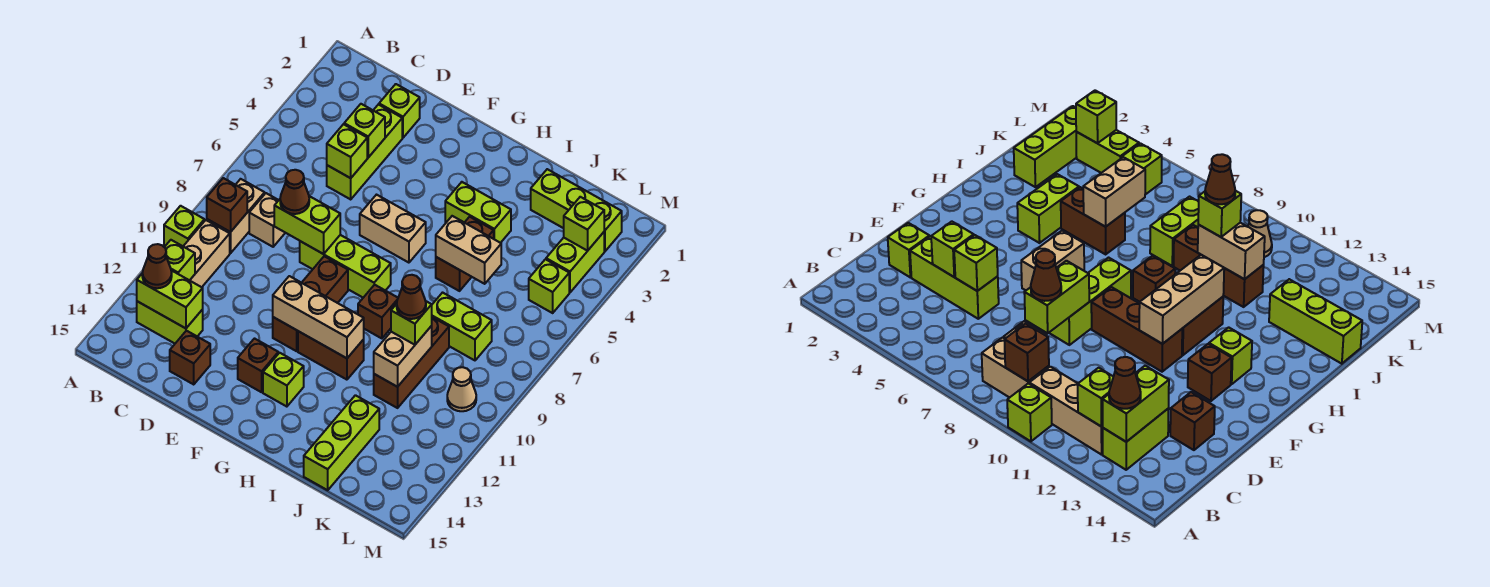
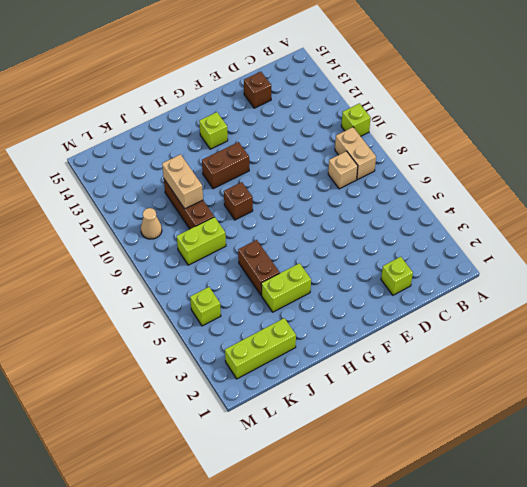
none -> tan brick B10:B12 level 1
none -> lime brick B13:C13 level 1
none -> lime brick D3:D5 level 1
none -> lime brick E8:G8 level 1

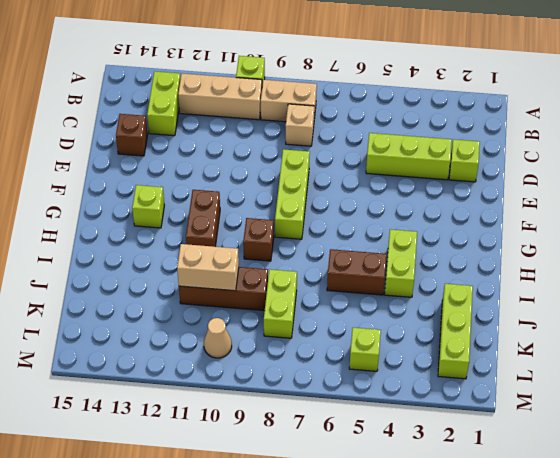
none -> tan brick F6:G6 level 1
none -> brown brick F9:F11 level 1
none -> brown brick F13 level 1
none -> lime brick J13:J15 level 1

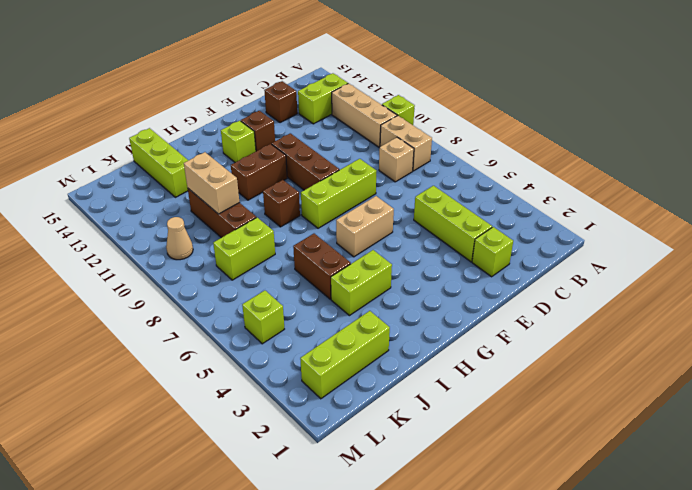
none -> lime brick L3:L4 level 1
none -> brown brick B9 level 2
none -> lime brick B12 level 2
none -> lime brick B13:C13 level 2

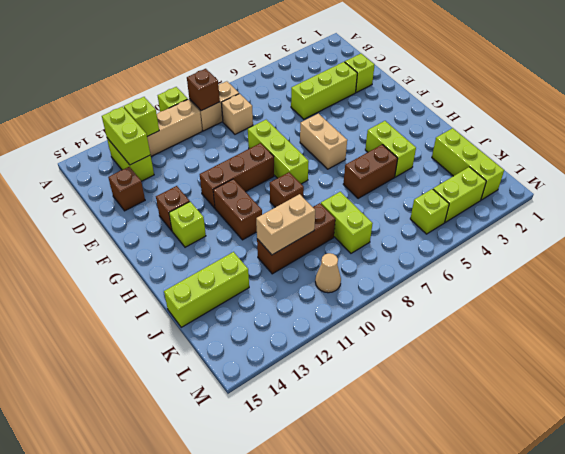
none -> lime brick D4 level 2
none -> lime brick D5 level 2
none -> lime brick D8:E8 level 2
none -> tan brick F11:H11 level 2

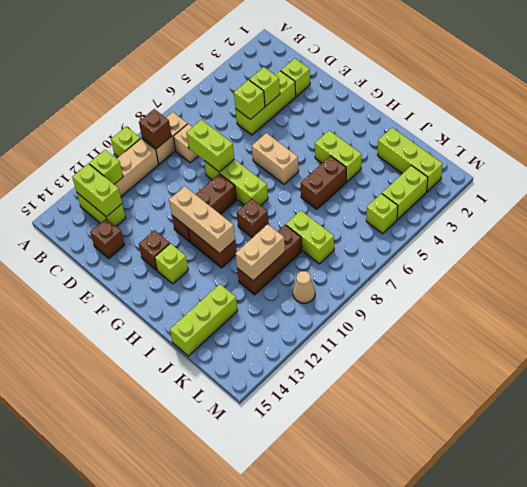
none -> tan brick I6:J6 level 2
none -> lime brick L3 level 2
none -> brown cone B13 level 3
none -> brown cone D8 level 3

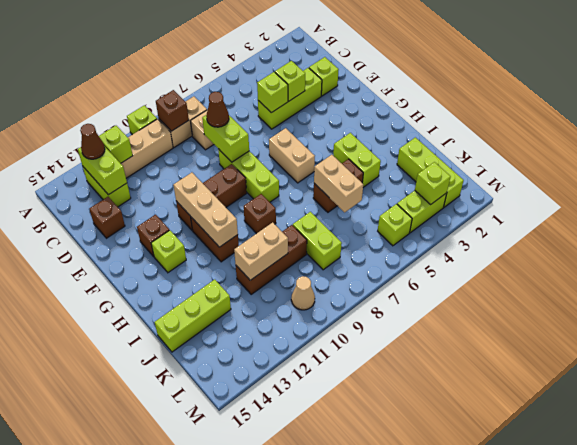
none -> lime brick J10 level 3
none -> brown cone J10 level 4

